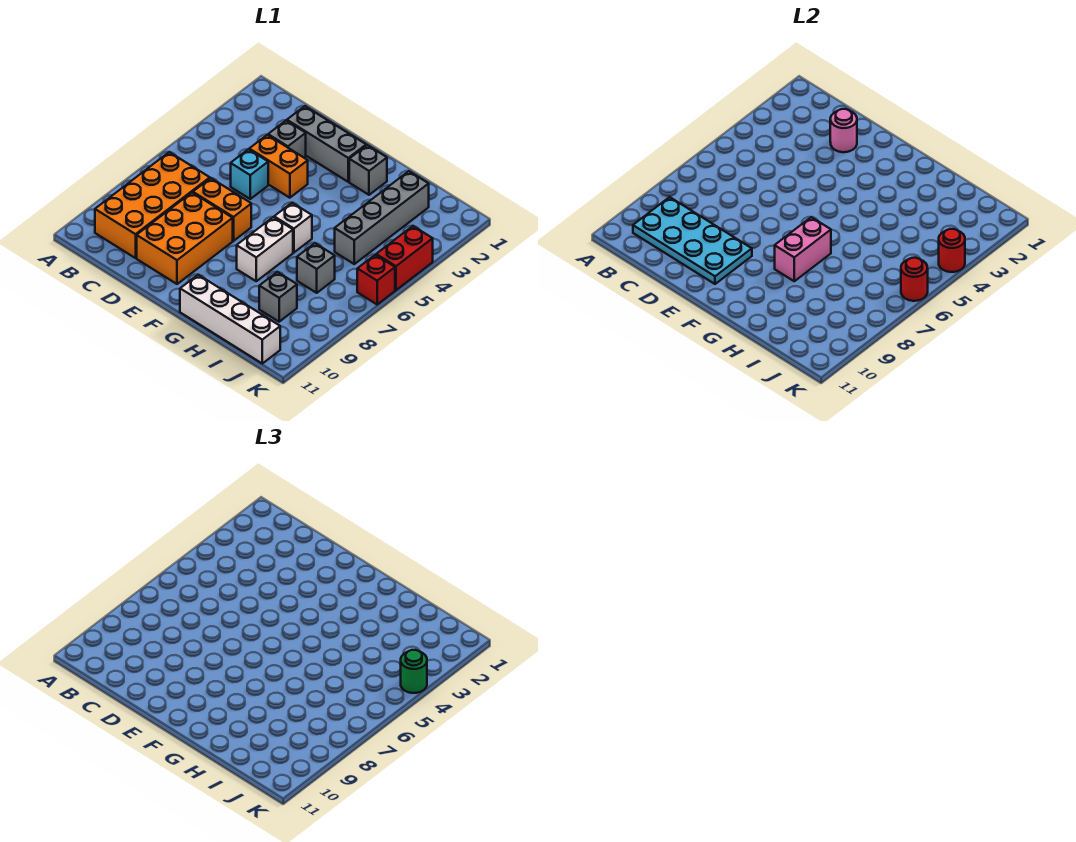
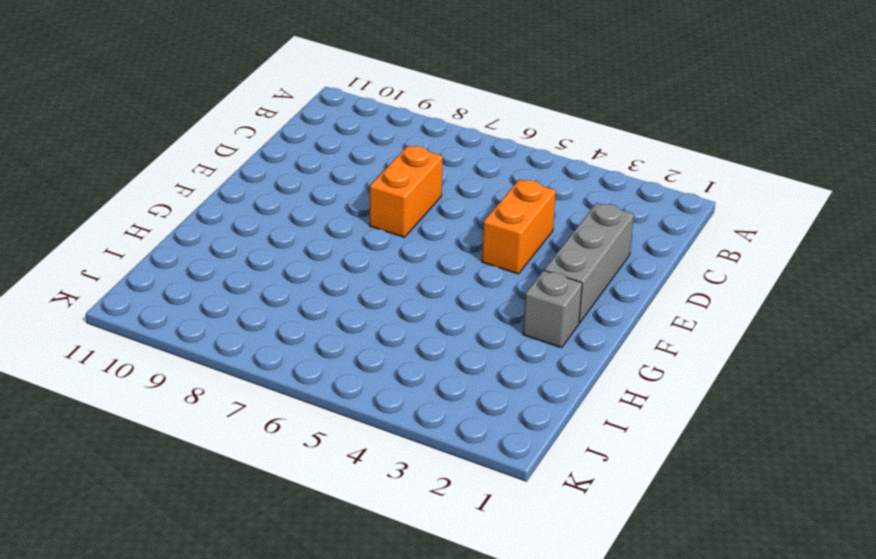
none -> orange brick B7:C10 level 1
none -> grey brick D3 level 1
none -> cyan brick D5 level 1

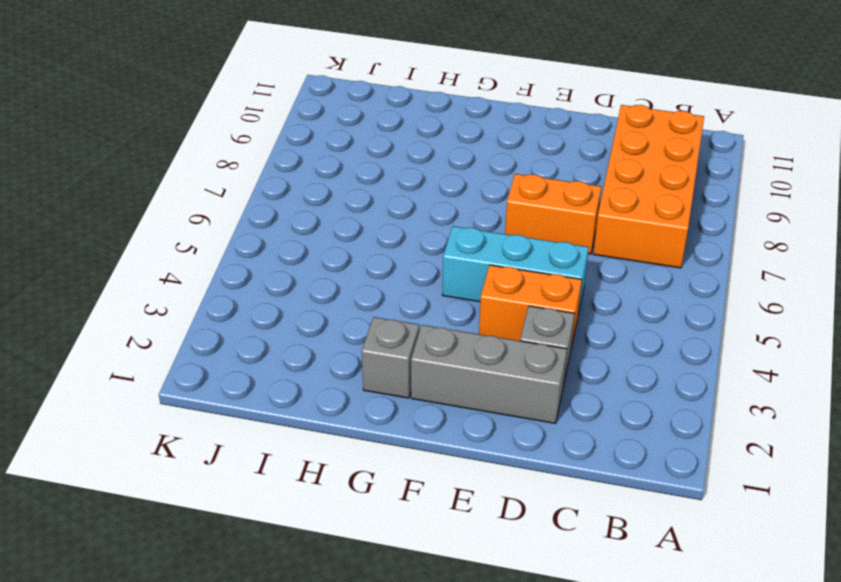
cyan brick D5:F5 level 1 -> cyan brick D5 level 1
none -> orange brick D8:E10 level 1
none -> white brick G6 level 1
none -> white brick G7:G8 level 1

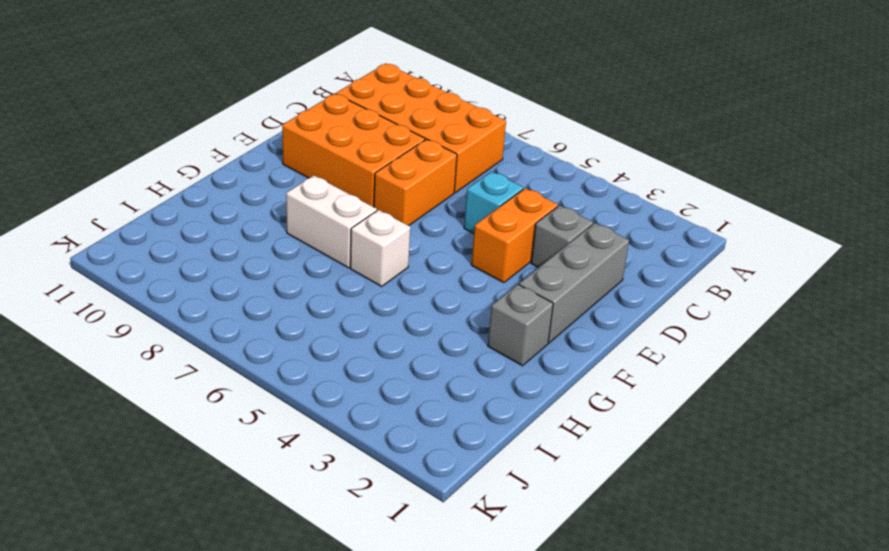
none -> white brick G11:J11 level 1
none -> grey brick I2:I5 level 1
none -> grey brick I7 level 1

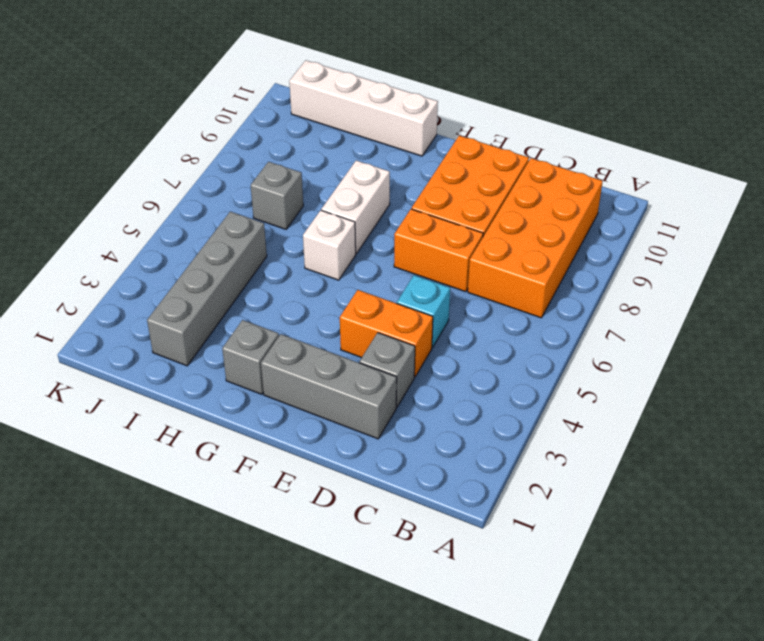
none -> grey brick I9 level 1
none -> red brick K4:K5 level 1
none -> red brick K6 level 1

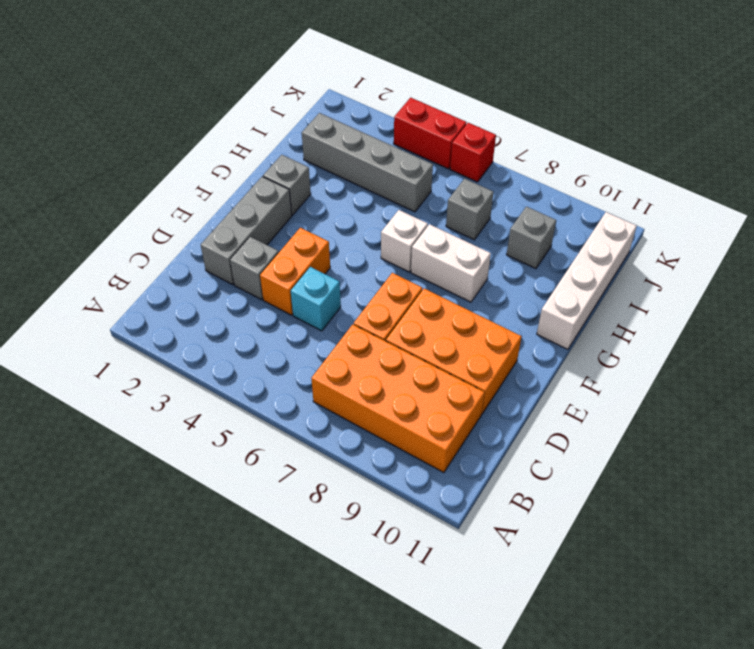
none -> cyan plate B9:E10 level 2
none -> pink round brick D2 level 2
none -> pink brick G7:G8 level 2

